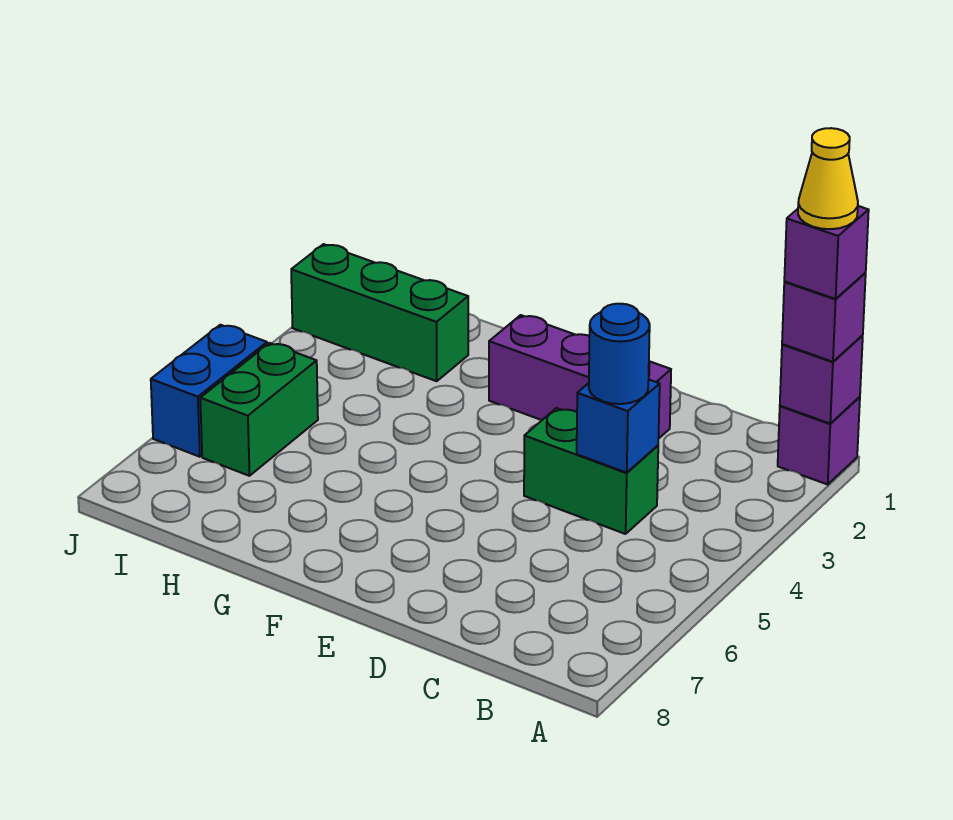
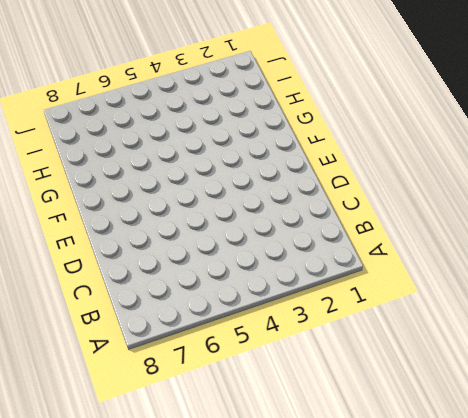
none -> purple brick A1 level 1
none -> green brick C4:D4 level 1
none -> purple brick D2:F2 level 1

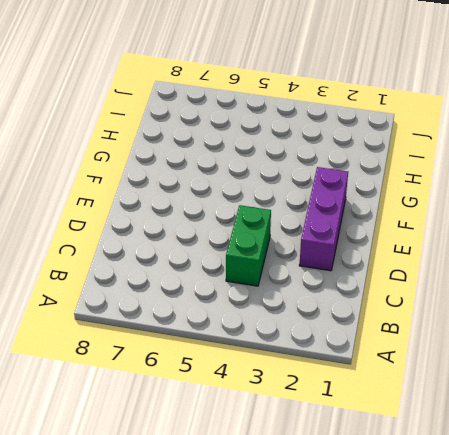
none -> purple brick A1 level 1
none -> green brick H2:J2 level 1
none -> green brick I5:I6 level 1

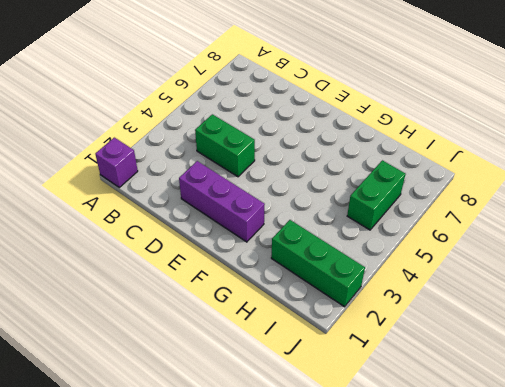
none -> blue brick J5:J6 level 1
none -> purple brick A1 level 2
none -> blue brick C4 level 2

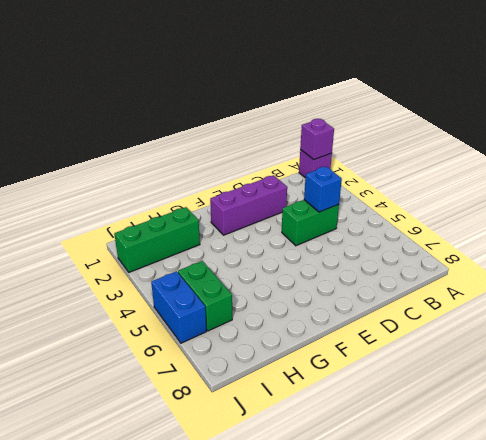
none -> purple brick A1 level 3
none -> blue round brick C4 level 3
none -> purple brick A1 level 4

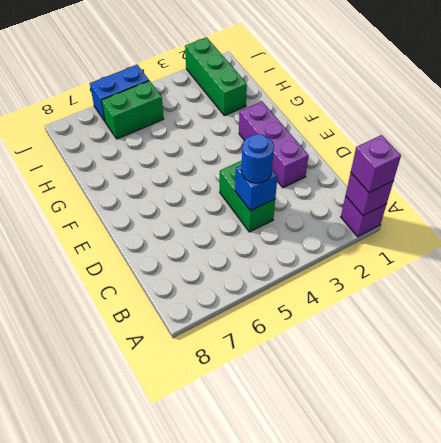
none -> purple brick A1 level 4
none -> yellow cone A1 level 5

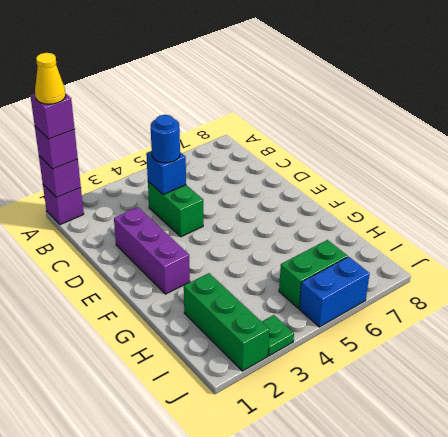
green plate J3 level 1 -> none

